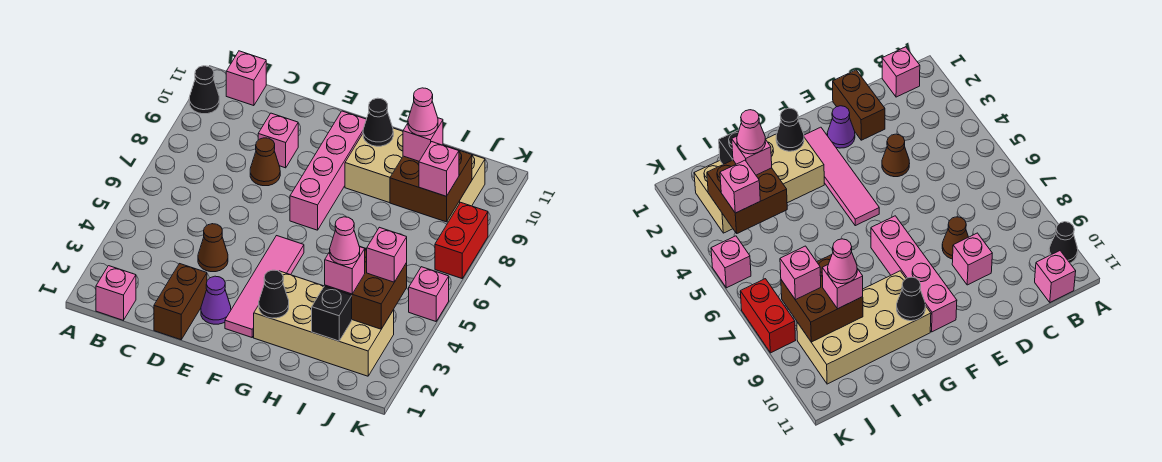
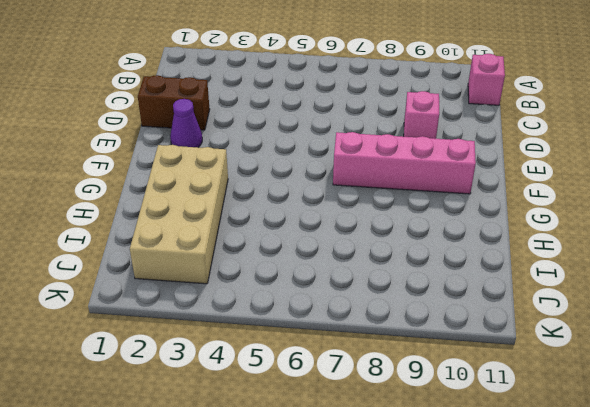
none -> black cone A10 level 1
none -> pink brick B1 level 1
none -> brown cone D4 level 1

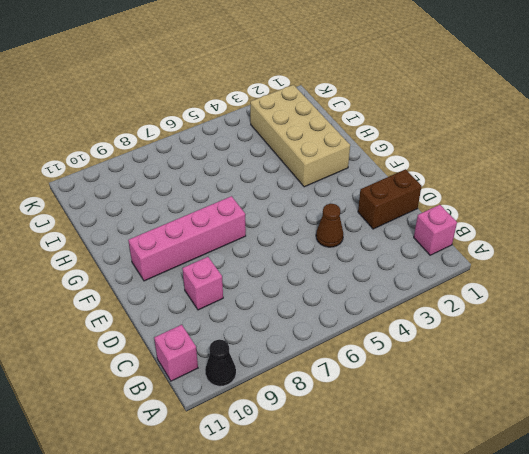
none -> brown cone D8 level 1
none -> purple cone E2 level 1
none -> pink tile F2:F5 level 1

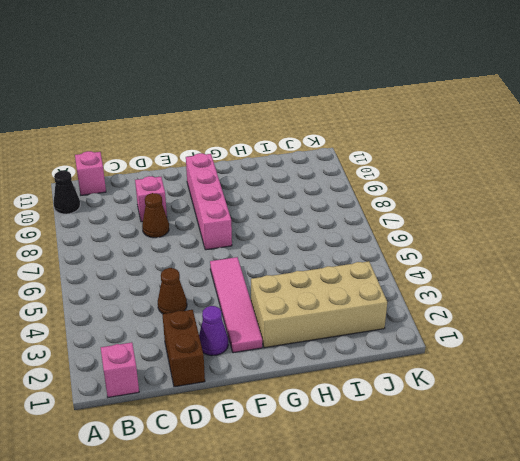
none -> tan brick G9:J10 level 1
none -> pink brick K5 level 1
none -> red brick K7:K8 level 1

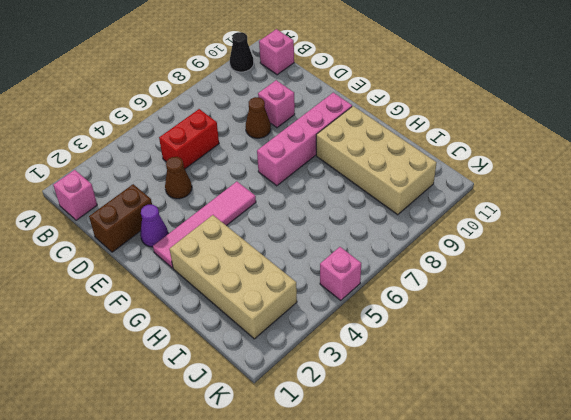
red brick C5:C6 level 1 -> red brick K7:K8 level 1
none -> black cone G2 level 2
none -> black cone G10 level 2
none -> black brick I2 level 2

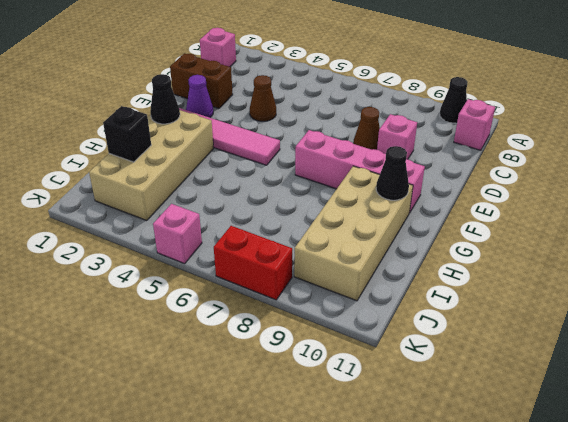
none -> brown brick I3:J4 level 2
none -> brown brick I8:J9 level 2
none -> pink brick I3 level 3

